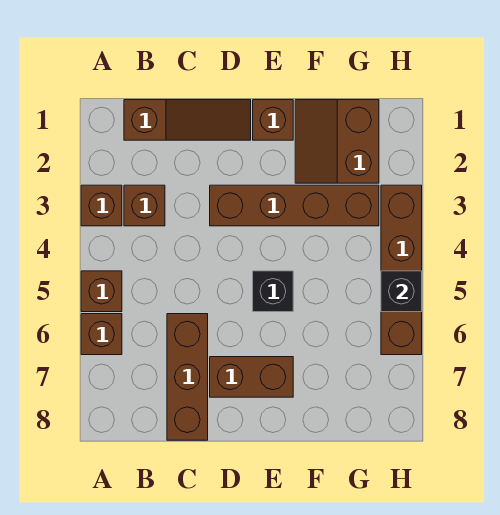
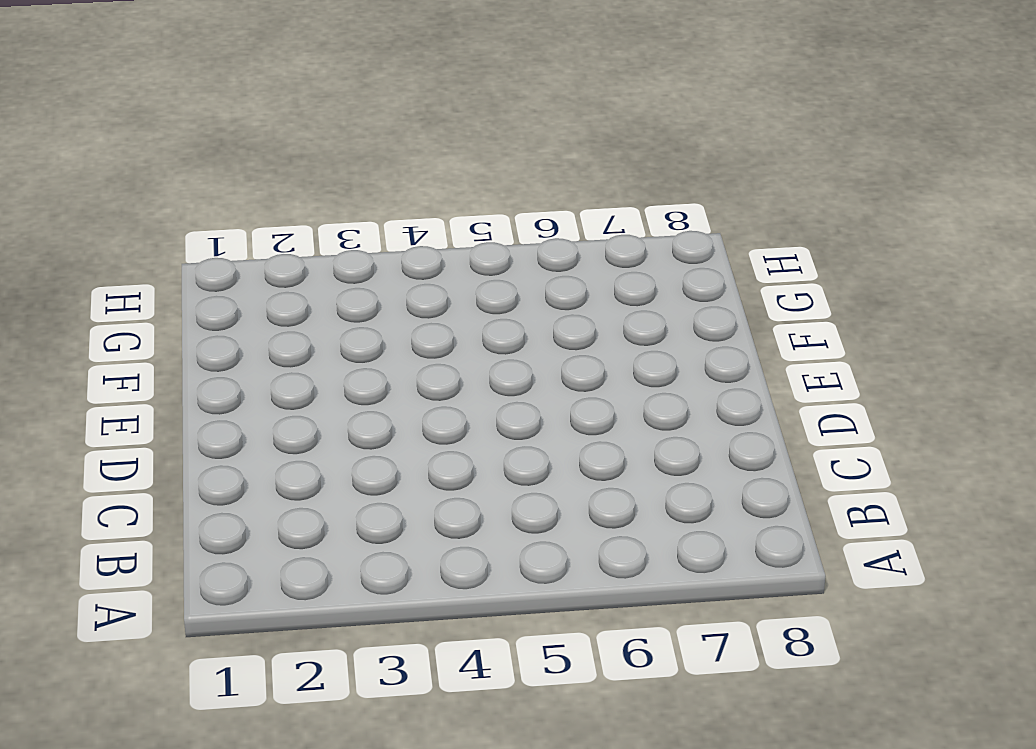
none -> brown brick A3 level 1
none -> brown brick A5 level 1
none -> brown brick A6 level 1

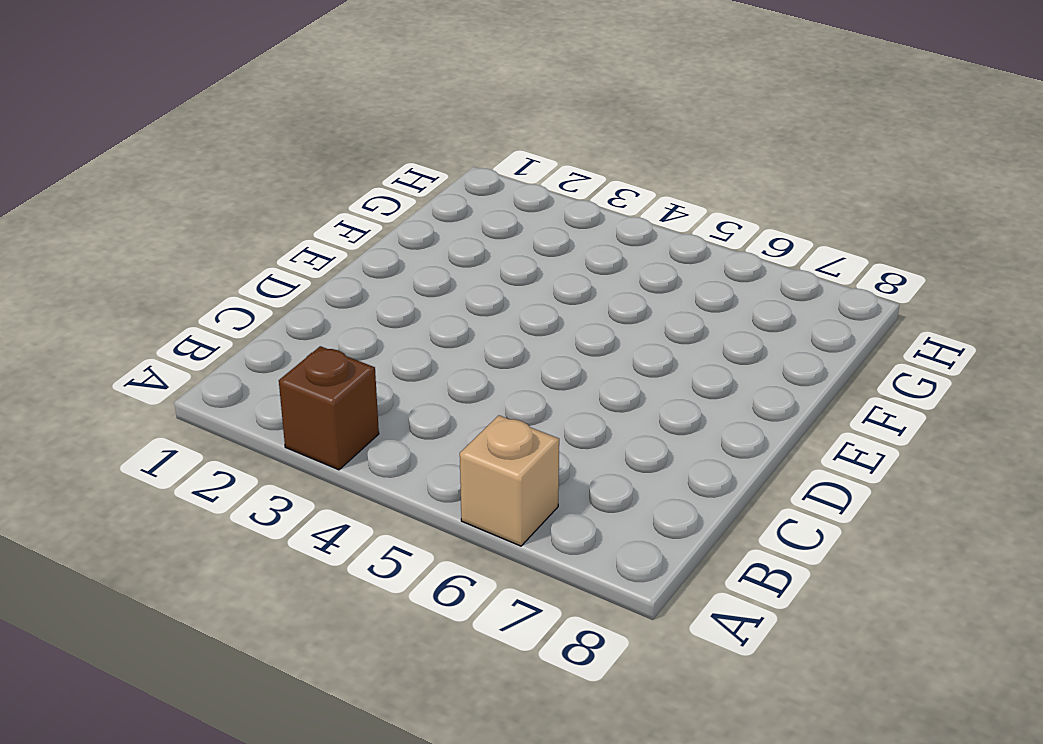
tan brick A6 level 1 -> brown brick A6 level 1
none -> brown brick A5 level 1
none -> brown slope B1:D1 level 1 top B
none -> brown brick B3 level 1

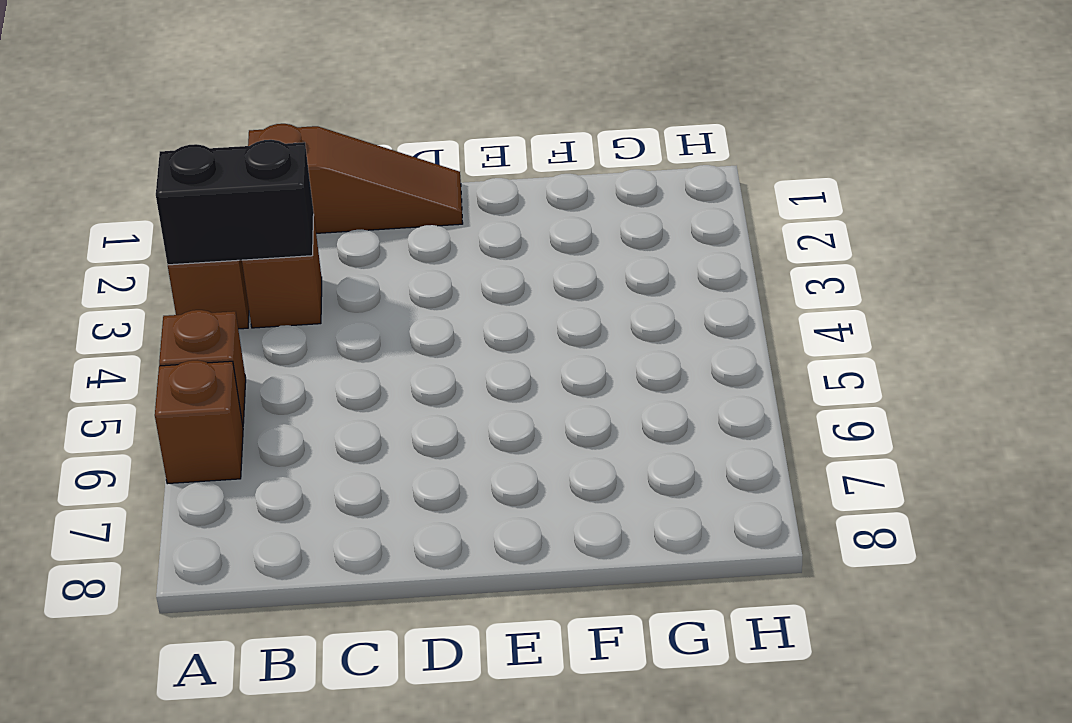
black brick A3:B3 level 2 -> none
none -> brown brick C6:C8 level 1
none -> brown brick D3:G3 level 1
none -> brown brick D7:E7 level 1

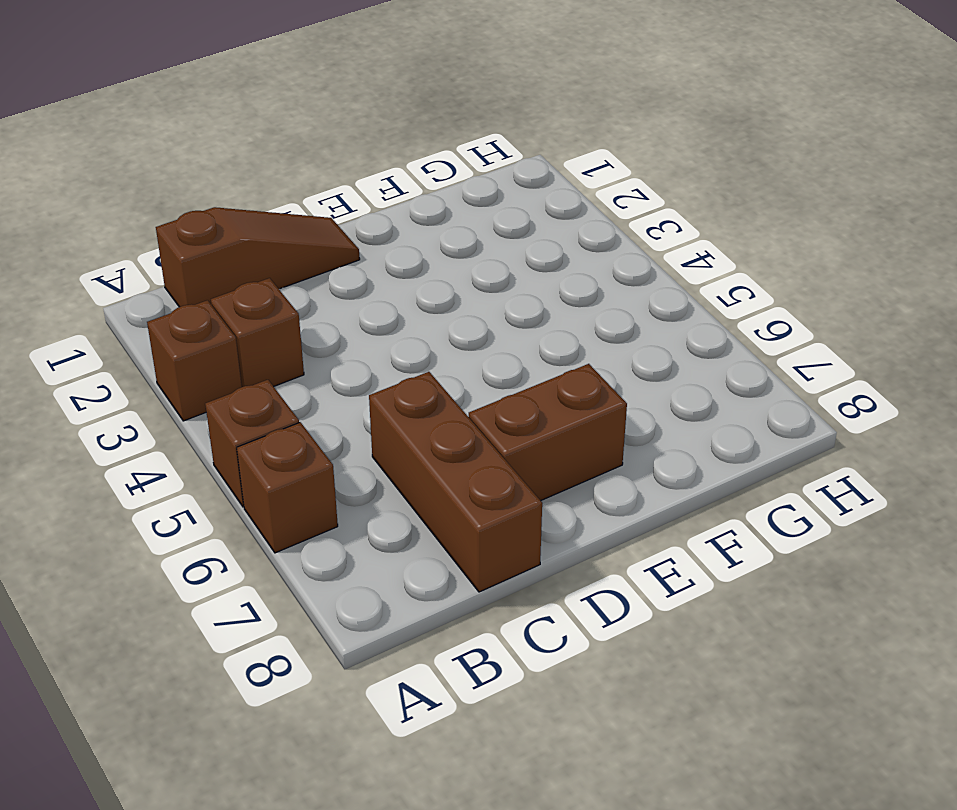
none -> brown brick D3:G3 level 1
none -> brown brick E1 level 1
none -> black brick E5 level 1

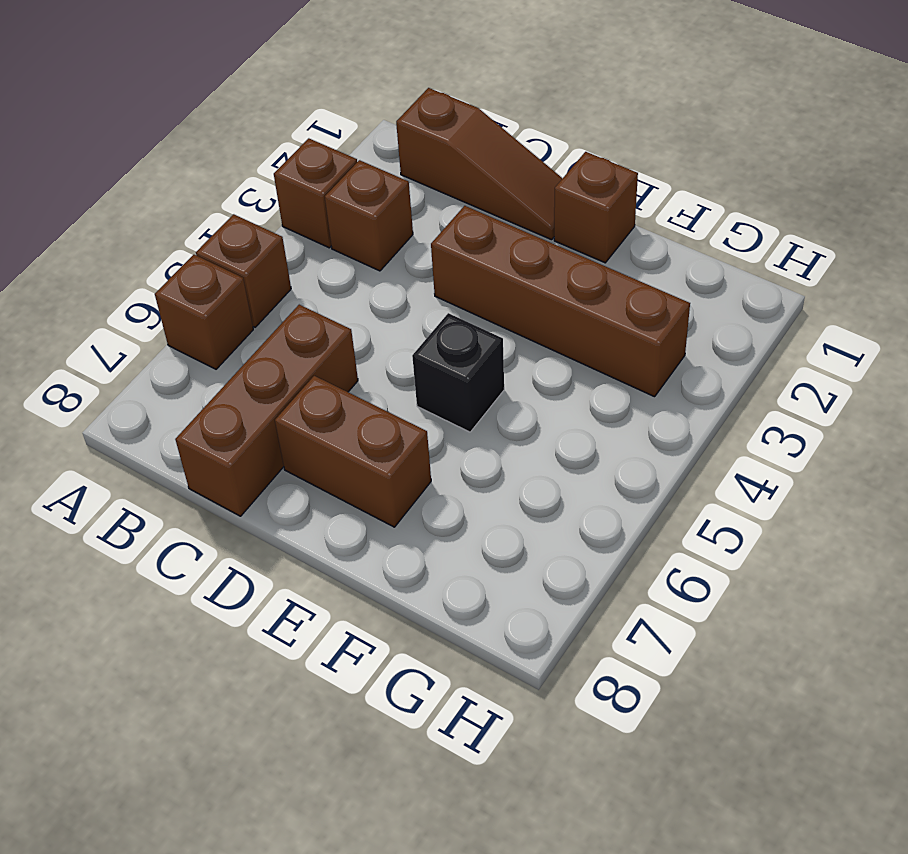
none -> brown slope F1:G2 level 1 top G
none -> brown brick H3:H6 level 1
none -> black brick H5 level 2

